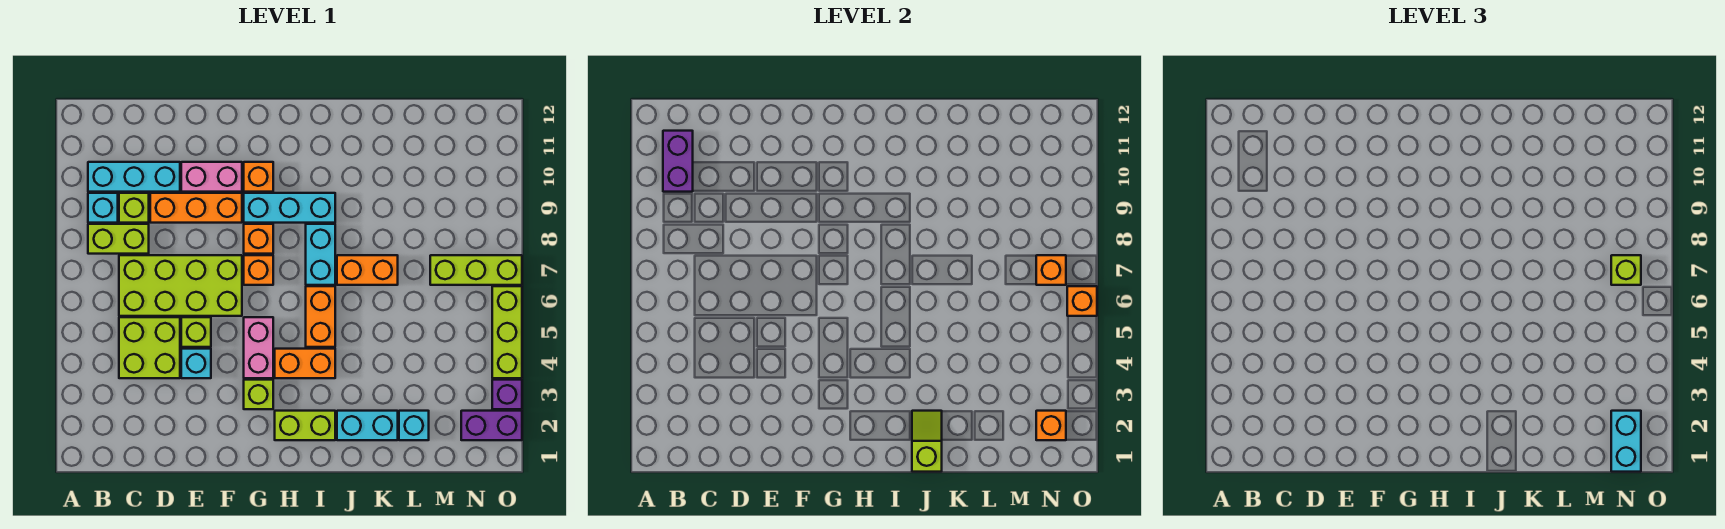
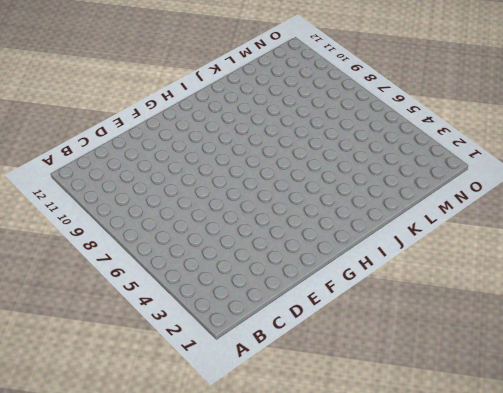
none -> lime brick B8:C8 level 1
none -> cyan brick B9 level 1
none -> cyan brick B10:D10 level 1
none -> lime brick C4:D5 level 1

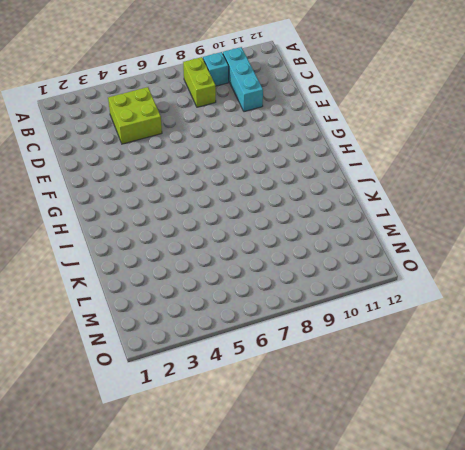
none -> lime brick C6:F7 level 1
none -> lime brick C9 level 1
none -> orange brick D9:F9 level 1
none -> cyan brick E4 level 1

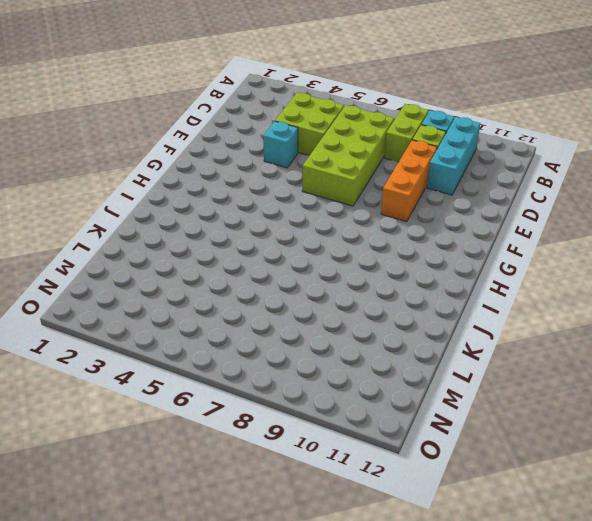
none -> lime brick E5 level 1
none -> pink brick E10:F10 level 1
none -> lime brick G3 level 1
none -> pink brick G4:G5 level 1

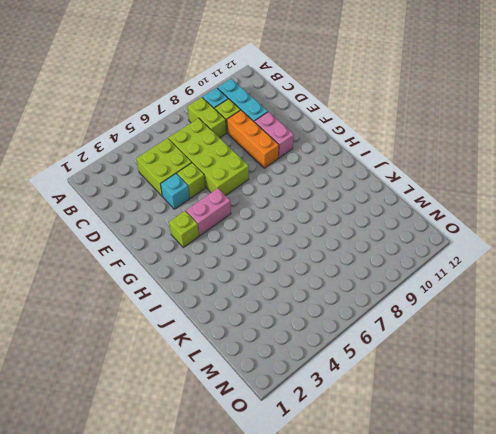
none -> orange brick G7 level 1
none -> orange brick G8 level 1
none -> cyan brick G9:I9 level 1
none -> orange brick G10 level 1

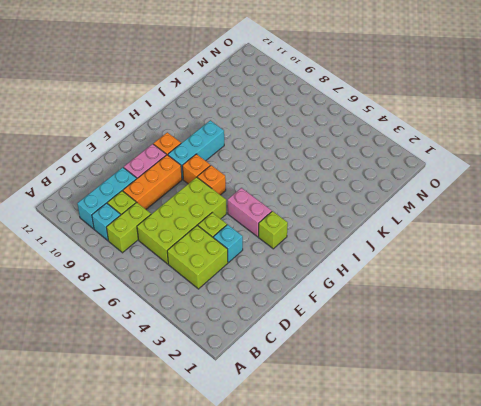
none -> lime brick H2:I2 level 1
none -> orange brick H4:I4 level 1
none -> orange brick I5:I6 level 1
none -> cyan brick I7:I8 level 1

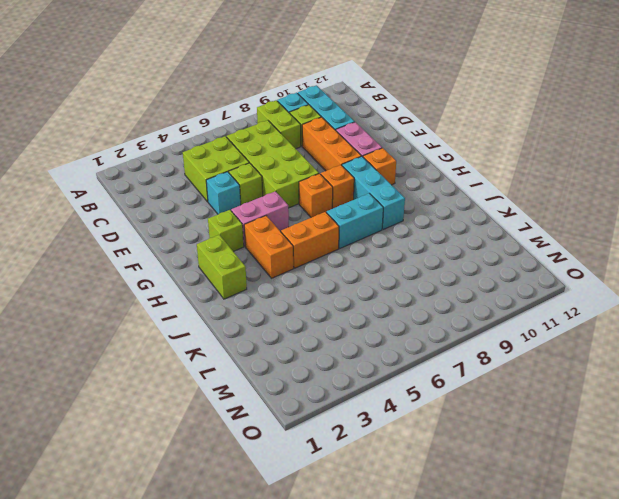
none -> cyan brick J2:K2 level 1
none -> orange brick J7:K7 level 1
none -> cyan brick L2 level 1
none -> lime brick M7:O7 level 1

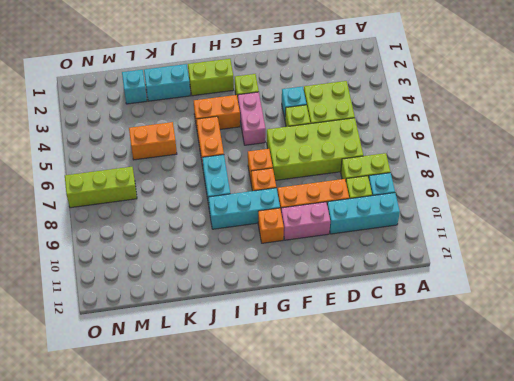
orange brick K5:L5 level 1 -> orange brick J7:K7 level 1
none -> purple brick N2:O2 level 1
none -> purple brick O3 level 1
none -> lime brick O4:O6 level 1
none -> purple brick B10:B11 level 2

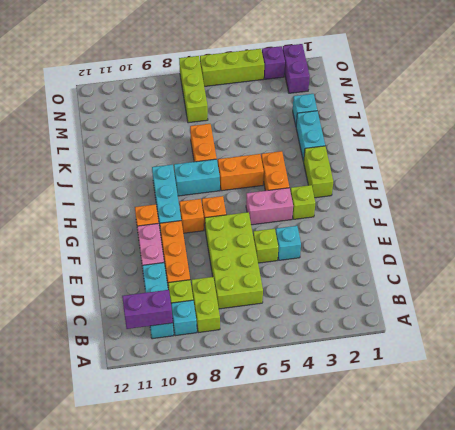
none -> lime brick C4:D5 level 1
none -> lime slope J1:J2 level 2 top 1
none -> orange brick N2 level 2
none -> orange brick N7 level 2

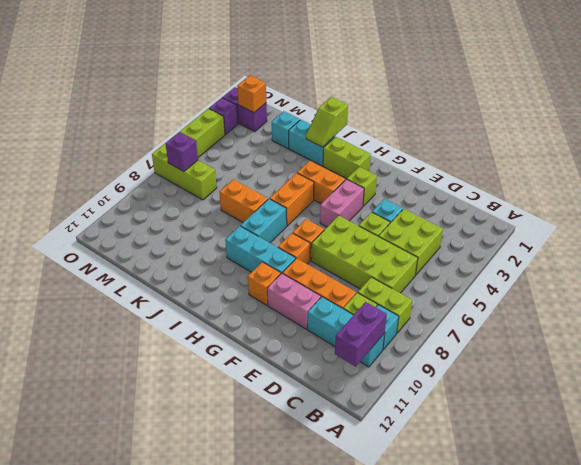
purple brick N7 level 2 -> orange brick N7 level 2
none -> orange brick O6 level 2
none -> cyan brick N1:N2 level 3
none -> lime brick N7 level 3

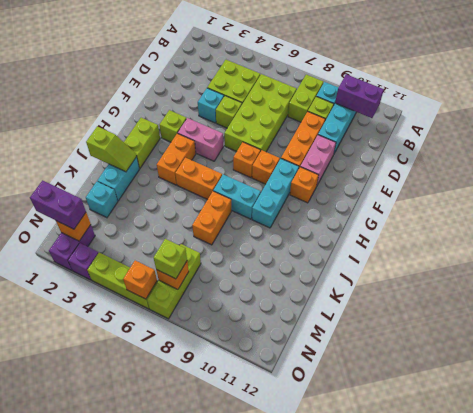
purple brick N1:N2 level 3 -> cyan brick N1:N2 level 3

